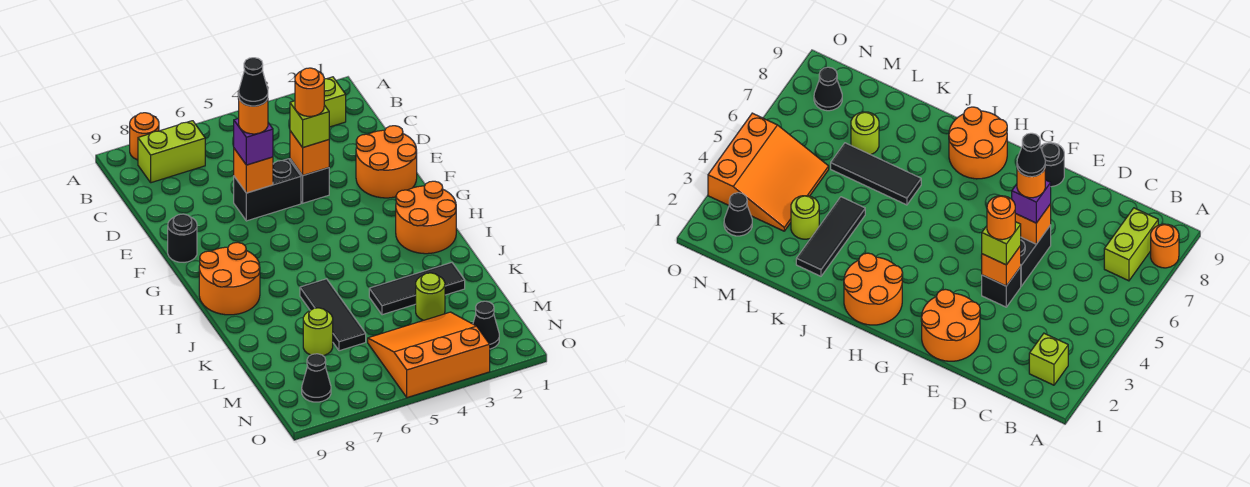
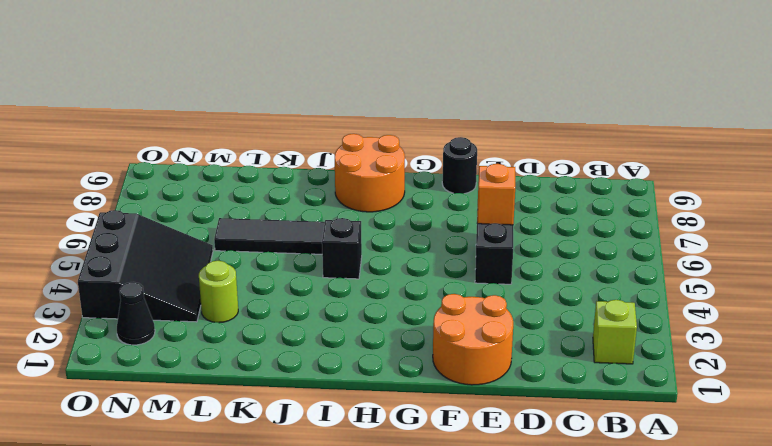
black brick I5 level 1 -> black brick E4 level 1
black slope M3:O5 level 1 top O -> orange slope M3:O5 level 1 top O
none -> orange round brick A8 level 1
none -> lime brick B7:B8 level 1
none -> orange round brick H1:I2 level 1

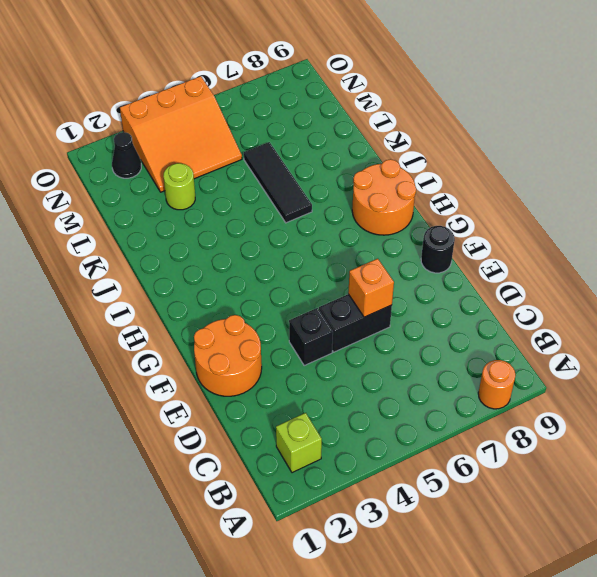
none -> lime brick B7:B8 level 1
none -> orange round brick H1:I2 level 1
none -> black tile K2:K4 level 1

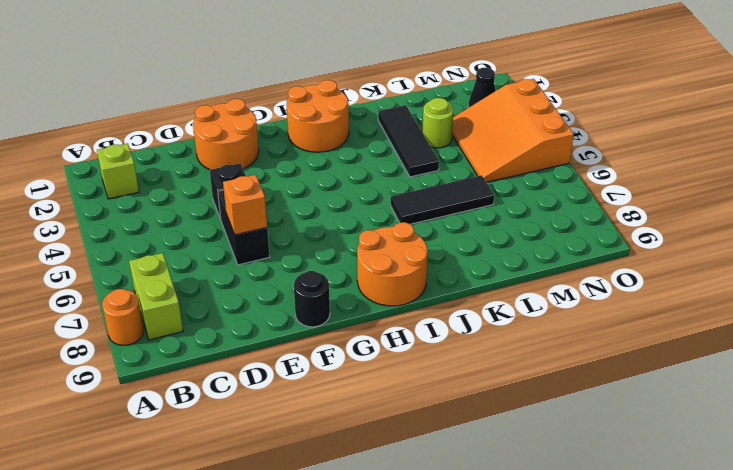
none -> lime round brick L7 level 1
none -> black cone N8 level 1
none -> orange brick E4 level 2

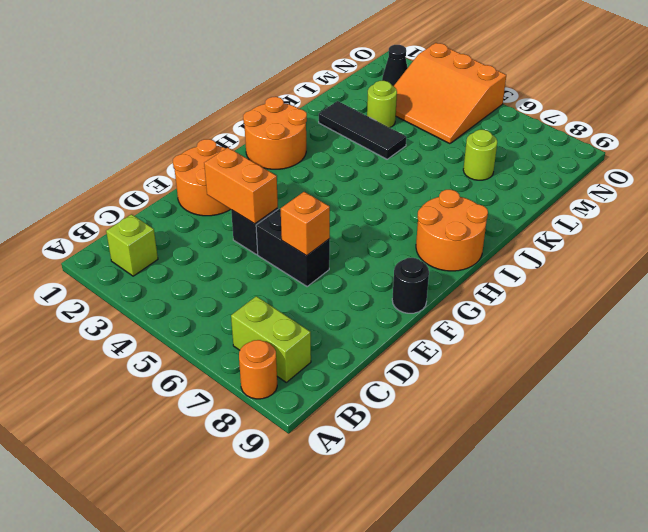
orange brick E3:E4 level 2 -> orange brick E4 level 2
none -> black tile J6:L6 level 1
none -> black cone N8 level 1
none -> lime brick E4 level 3

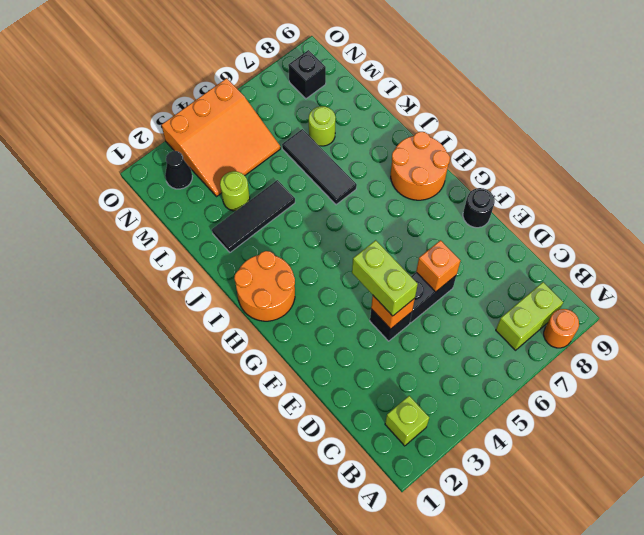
lime brick E4:F4 level 3 -> lime brick E4 level 3
black brick N8 level 1 -> black cone N8 level 1
none -> orange round brick E1:F2 level 1
none -> purple brick E6 level 3
none -> orange round brick E4 level 4

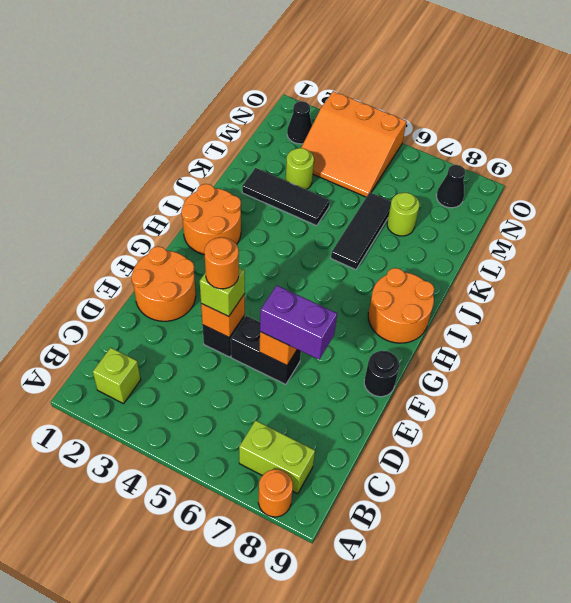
purple brick E6:E7 level 3 -> purple brick E6 level 3
none -> orange round brick E6 level 4
none -> black cone E6 level 5

